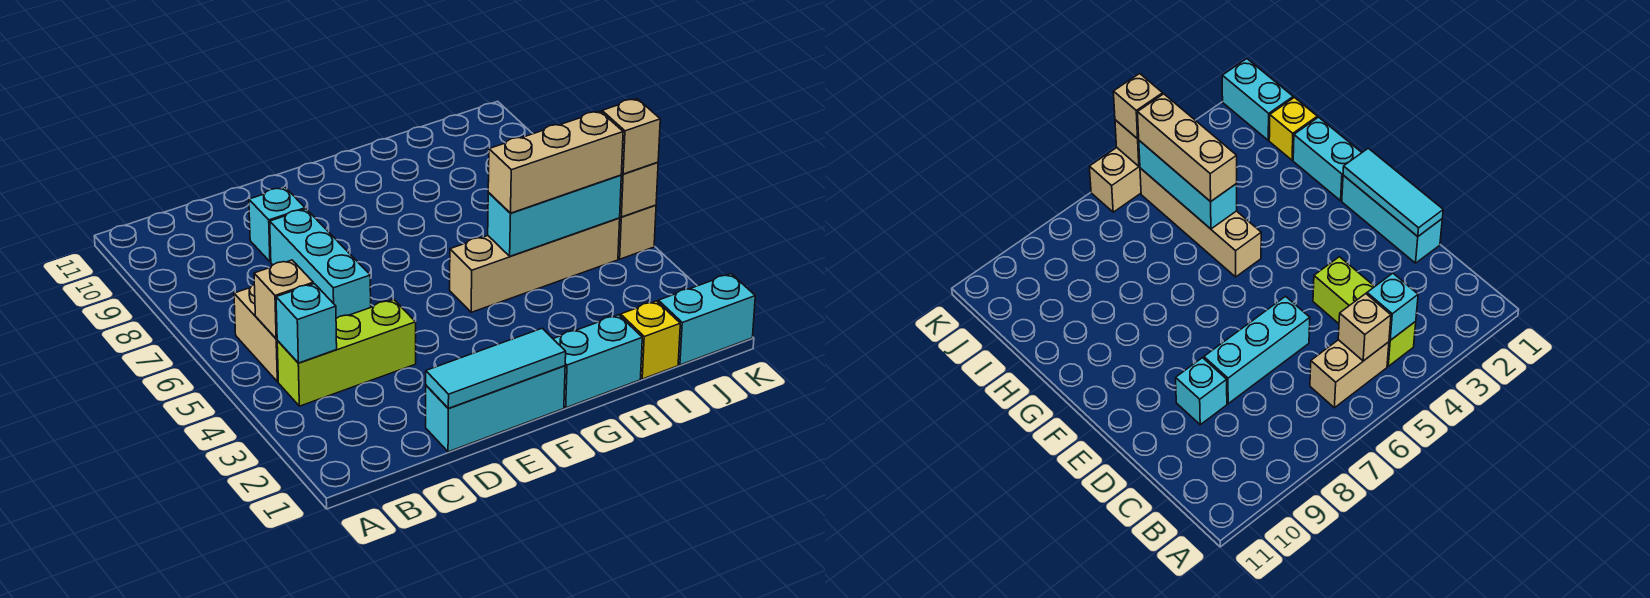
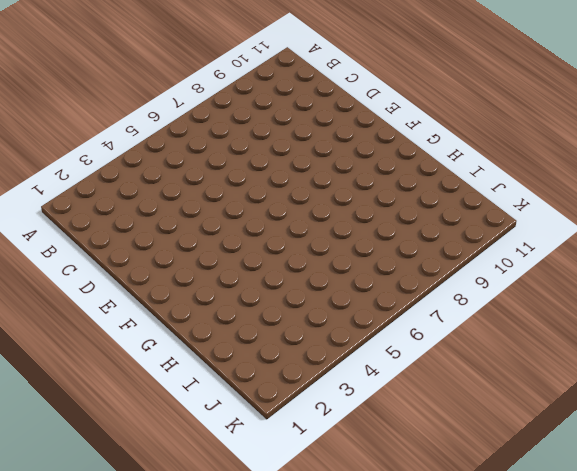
none -> lime brick B4:D4 level 1
none -> tan brick B5:B6 level 1
none -> cyan brick D1:F1 level 1

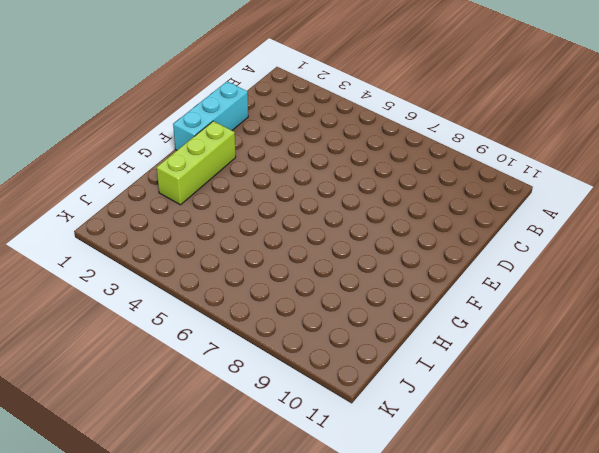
lime brick F2:H2 level 1 -> lime brick B4:D4 level 1
none -> tan brick B5:B6 level 1
none -> cyan brick D6:D8 level 1
none -> cyan brick D9 level 1

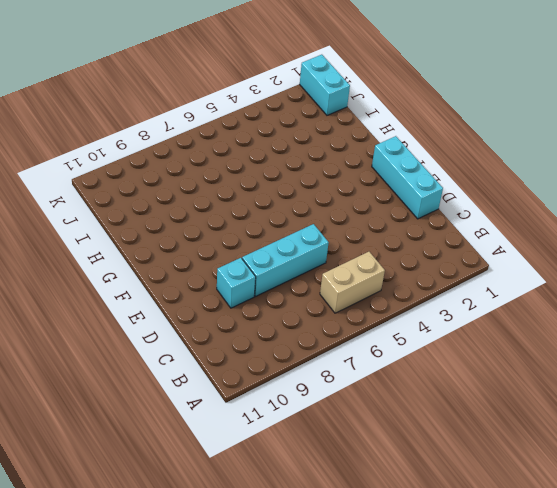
none -> lime brick B4:D4 level 1
none -> cyan brick G1:H1 level 1
none -> tan brick G5:J5 level 1

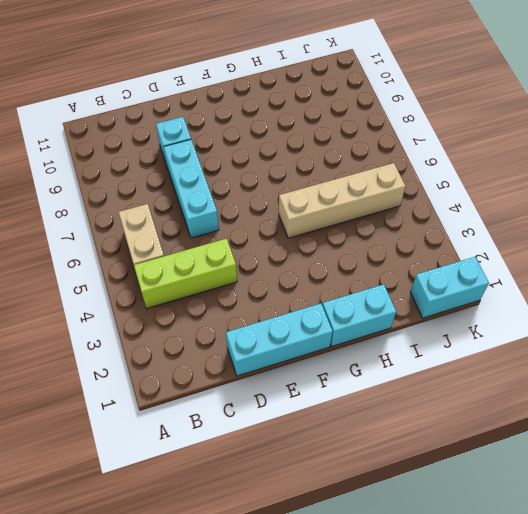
none -> yellow brick I1 level 1
none -> tan brick K5:K6 level 1
none -> cyan brick B4 level 2

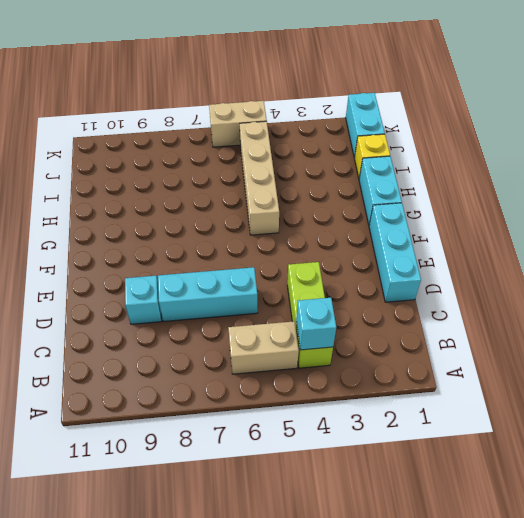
none -> tan brick B5 level 2
none -> cyan tile D1:F1 level 2
none -> cyan brick H5:J5 level 2

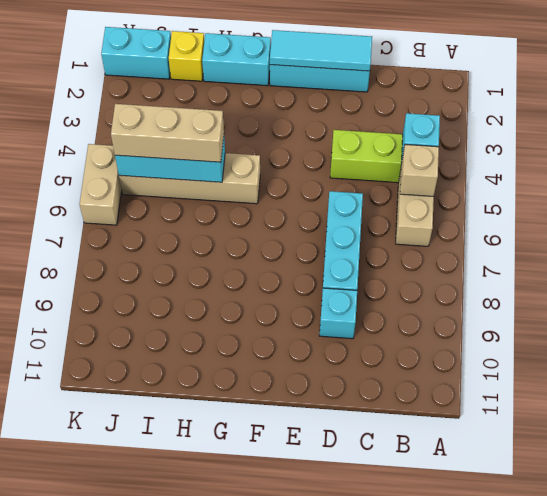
none -> tan brick K5 level 2
none -> tan brick K5 level 3

